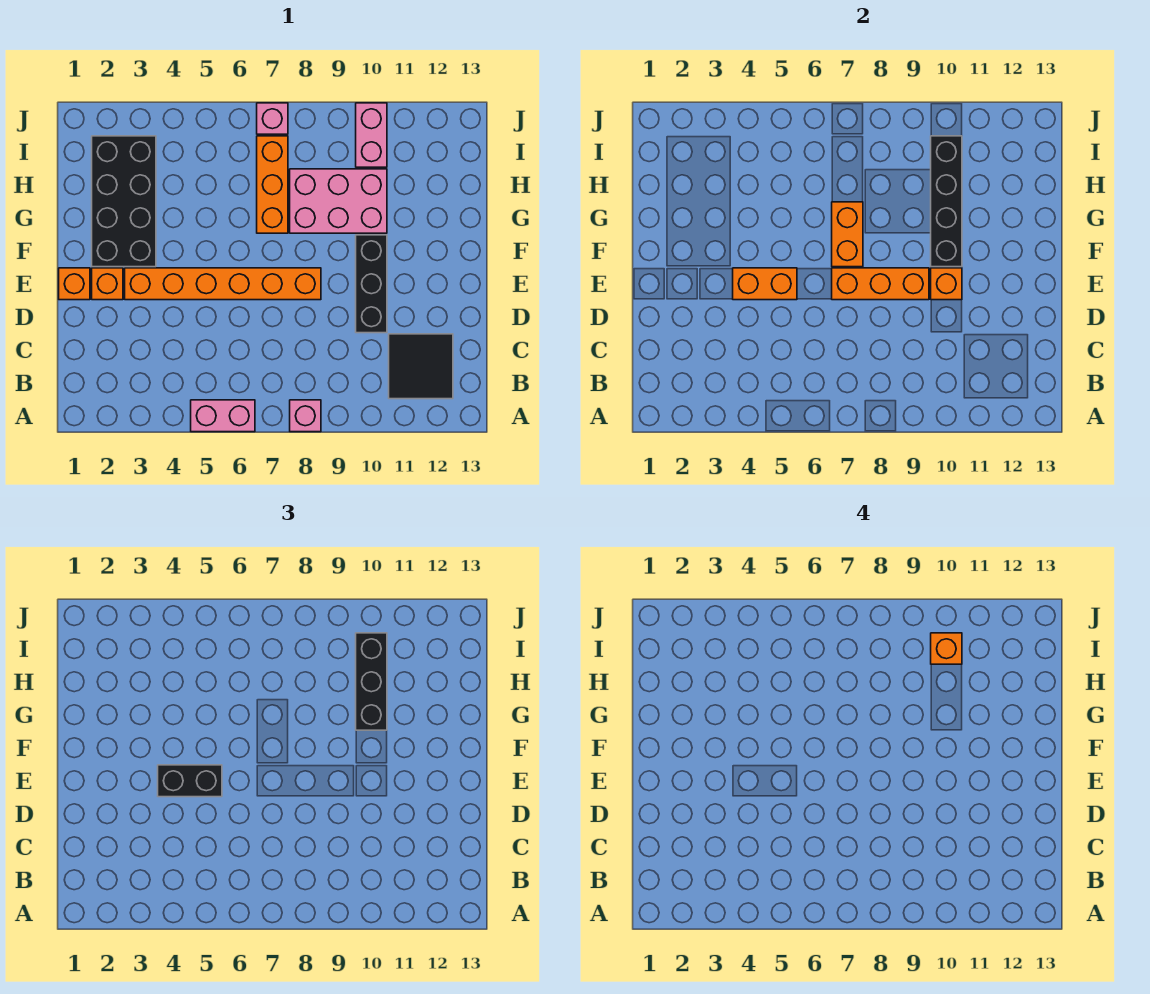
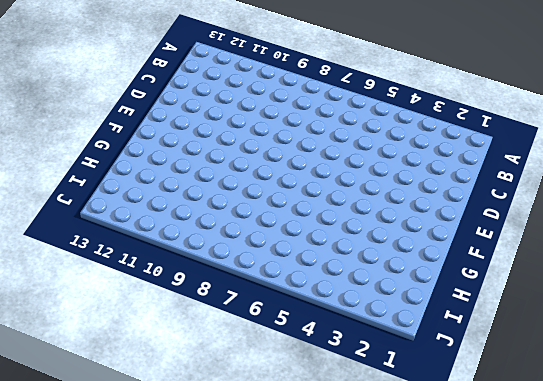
none -> pink brick A5:A6 level 1
none -> pink brick A8 level 1
none -> black tile B11:C12 level 1

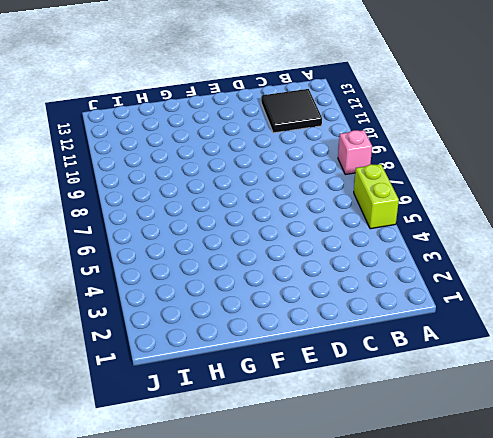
lime brick A5:A6 level 1 -> pink brick A5:A6 level 1
none -> black brick D10:F10 level 1
none -> orange brick E1 level 1
none -> orange brick E2 level 1

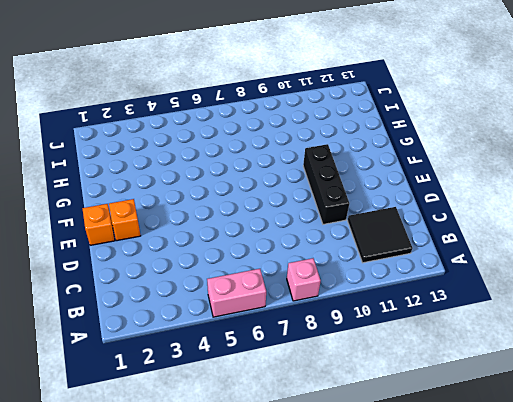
none -> orange brick E3:E8 level 1
none -> black brick F2:I3 level 1
none -> orange brick G7:I7 level 1

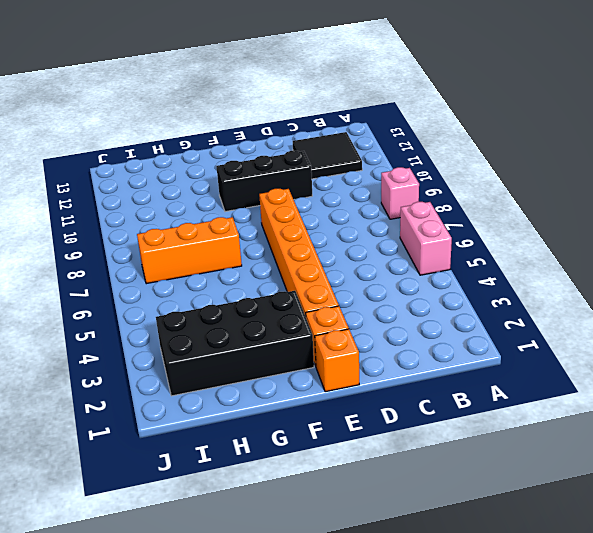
none -> pink brick G8:H10 level 1
none -> pink brick I10:J10 level 1
none -> pink brick J7 level 1

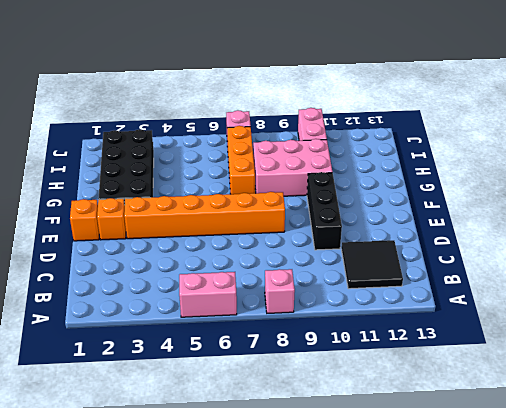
none -> orange brick E4:E5 level 2
none -> orange brick E7:E9 level 2
none -> orange brick E10 level 2

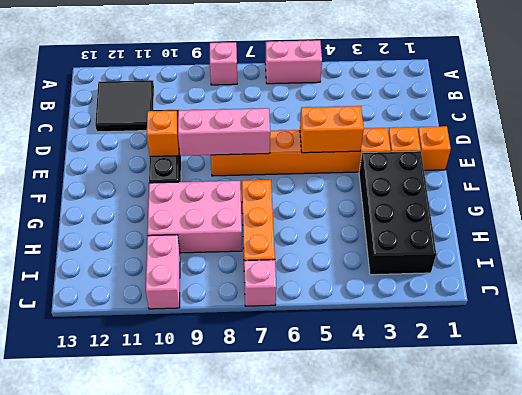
pink brick E7:E9 level 2 -> orange brick E7:E9 level 2
none -> orange brick F7:G7 level 2
none -> black brick F10:I10 level 2
none -> black brick E4:E5 level 3

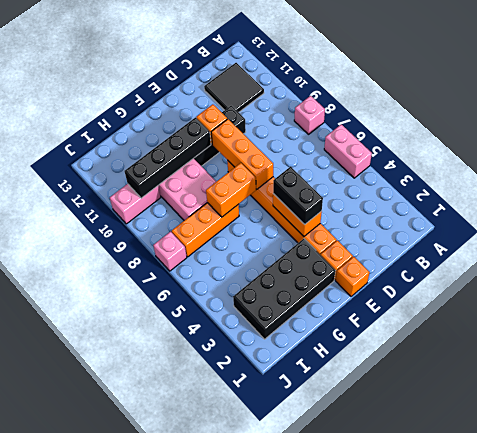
none -> black brick G10:I10 level 3
none -> orange brick I10 level 4

